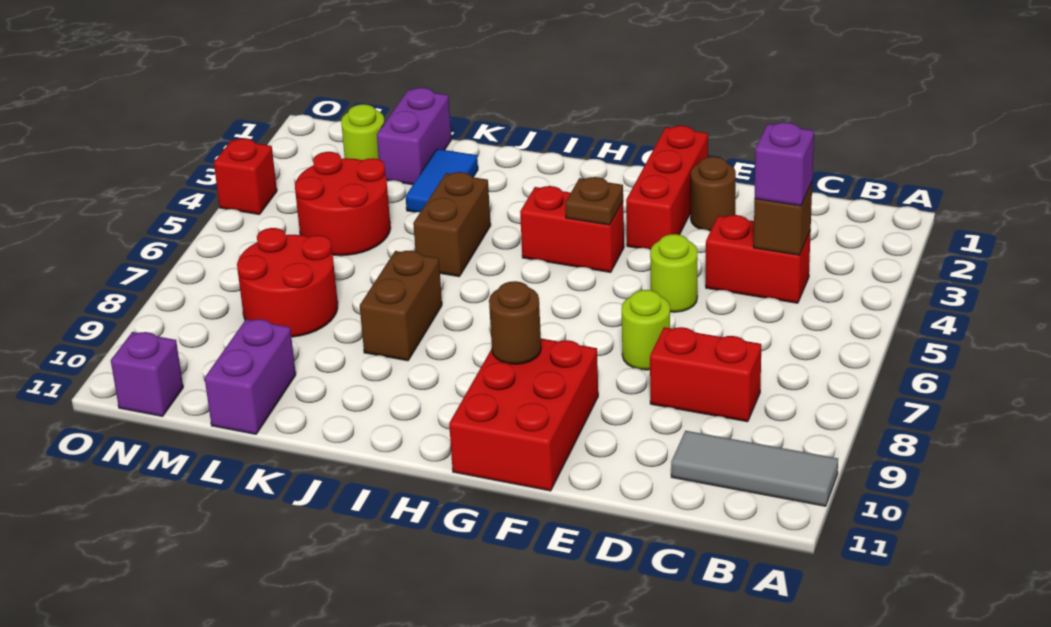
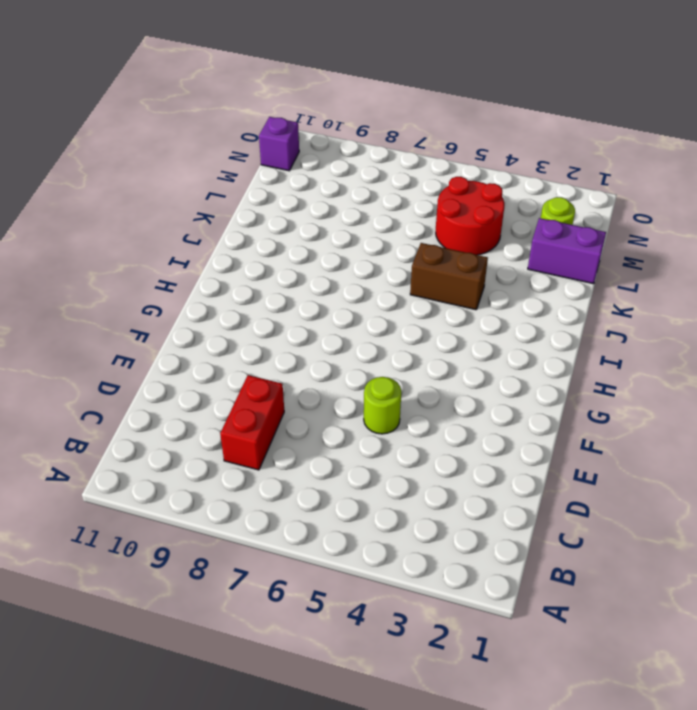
none -> grey tile A10:C10 level 1
none -> red brick C4:D4 level 1
none -> brown round brick E2 level 1

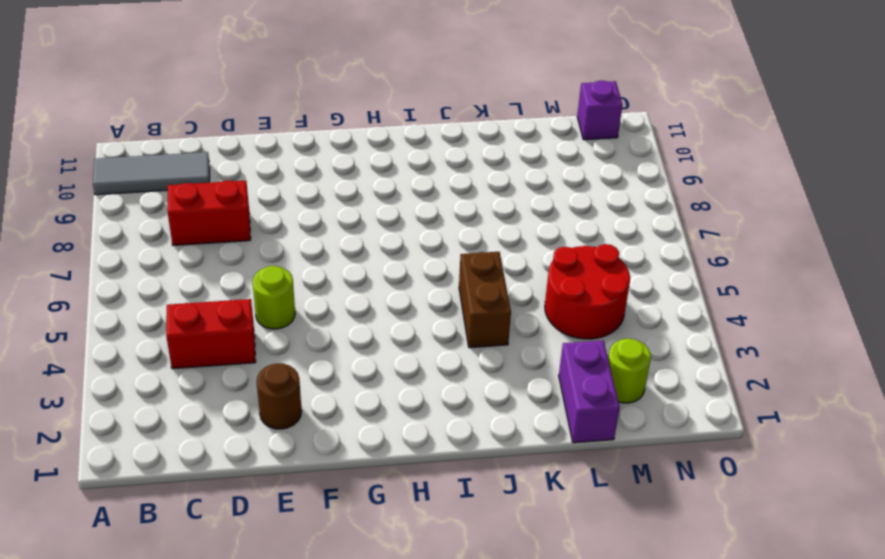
none -> lime round brick E7 level 1
none -> red brick F1:F3 level 1
none -> red brick F9:G11 level 1

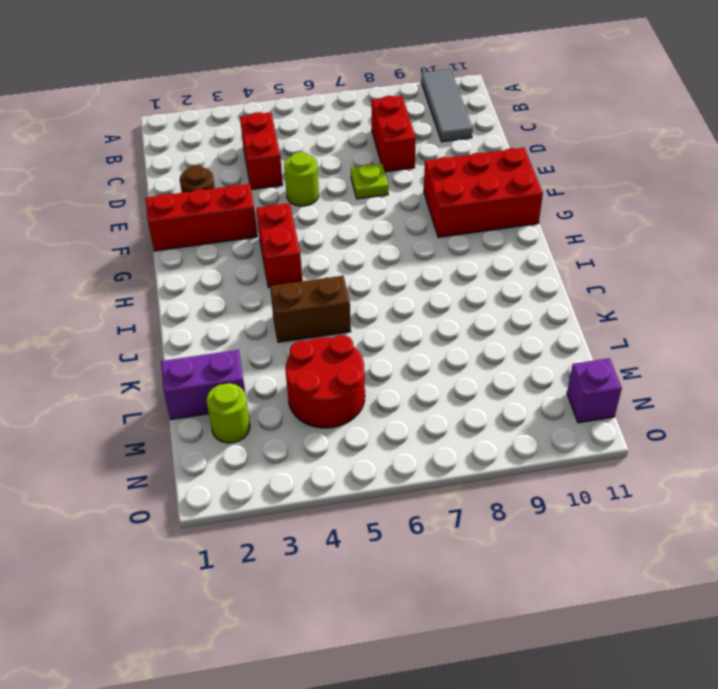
lime plate E7 level 1 -> lime round brick E7 level 1
none -> brown brick J7:J8 level 1
none -> blue tile K2:K3 level 1
none -> red round brick L7:M8 level 1

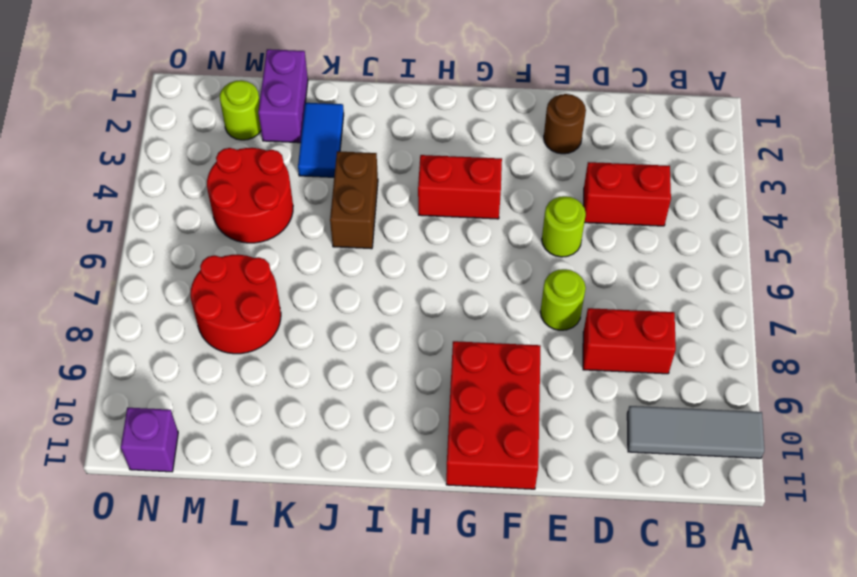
none -> red brick F1:F3 level 1
none -> brown brick J7:J8 level 1
none -> purple brick L10:L11 level 1

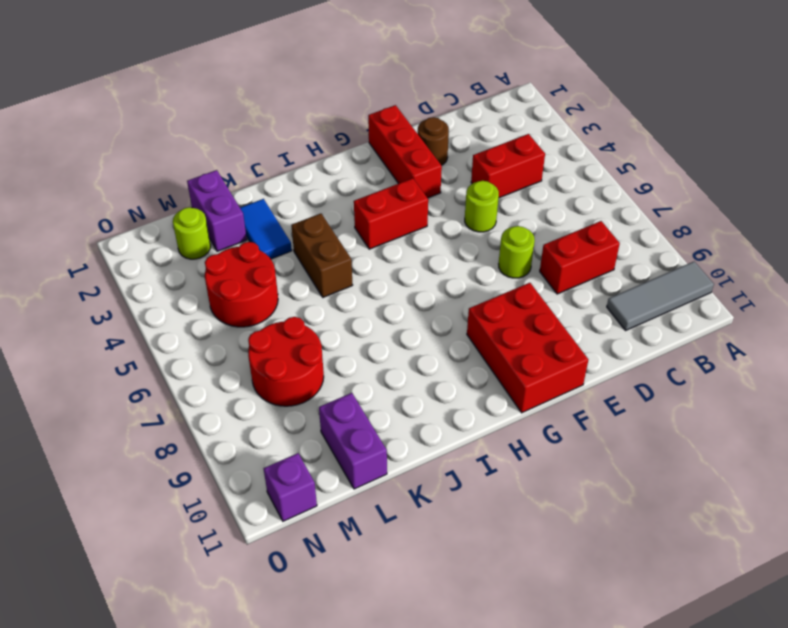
none -> brown brick J7:J8 level 1
none -> red brick O4 level 1
none -> brown brick C4 level 2

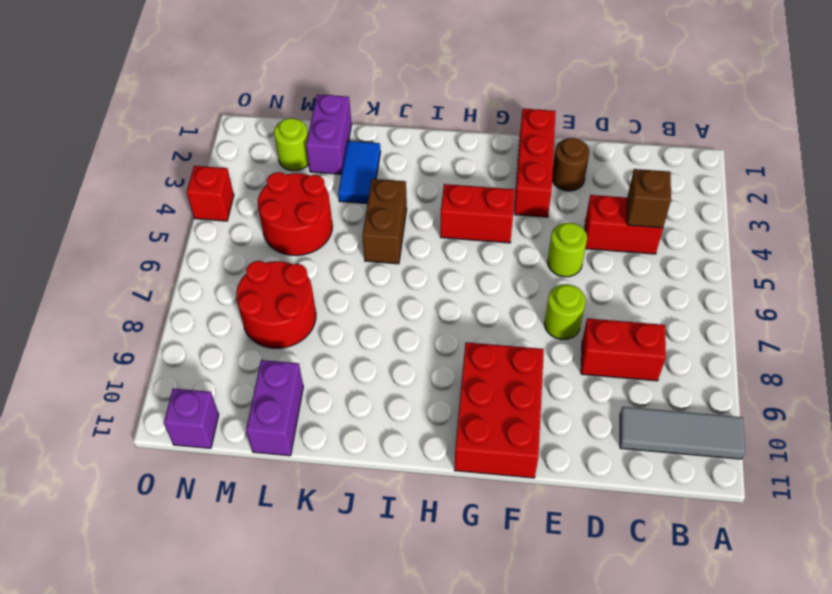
none -> brown brick J7:J8 level 1
none -> brown plate G4 level 2
none -> brown round brick G9 level 2

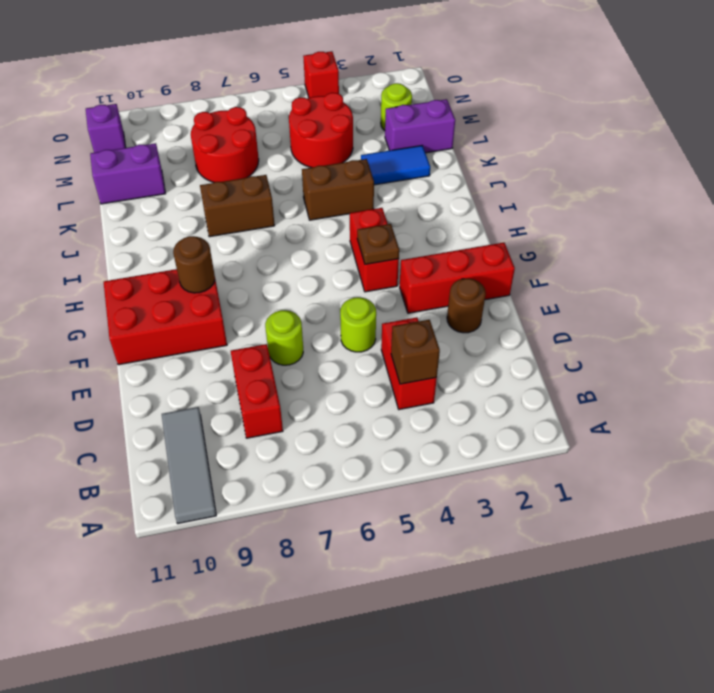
none -> purple brick C4 level 3

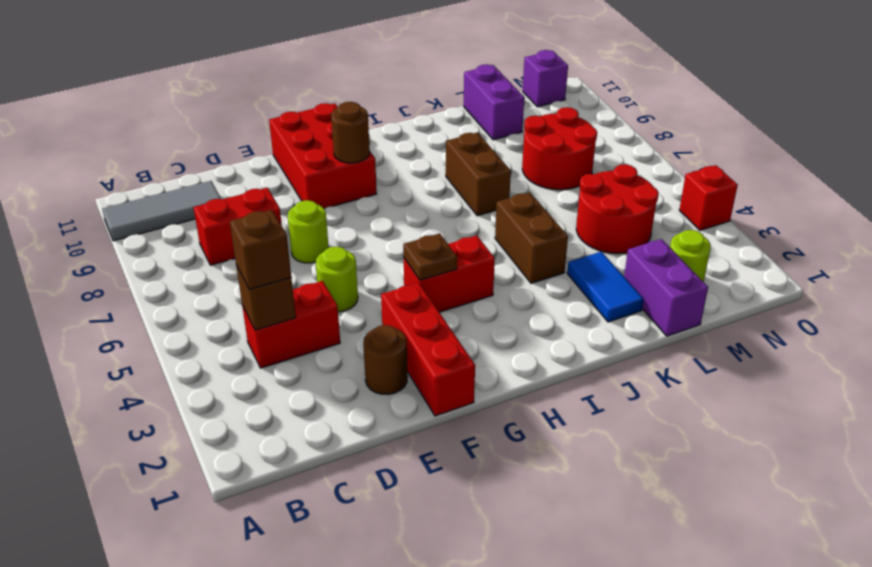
brown brick C4 level 3 -> purple brick C4 level 3

